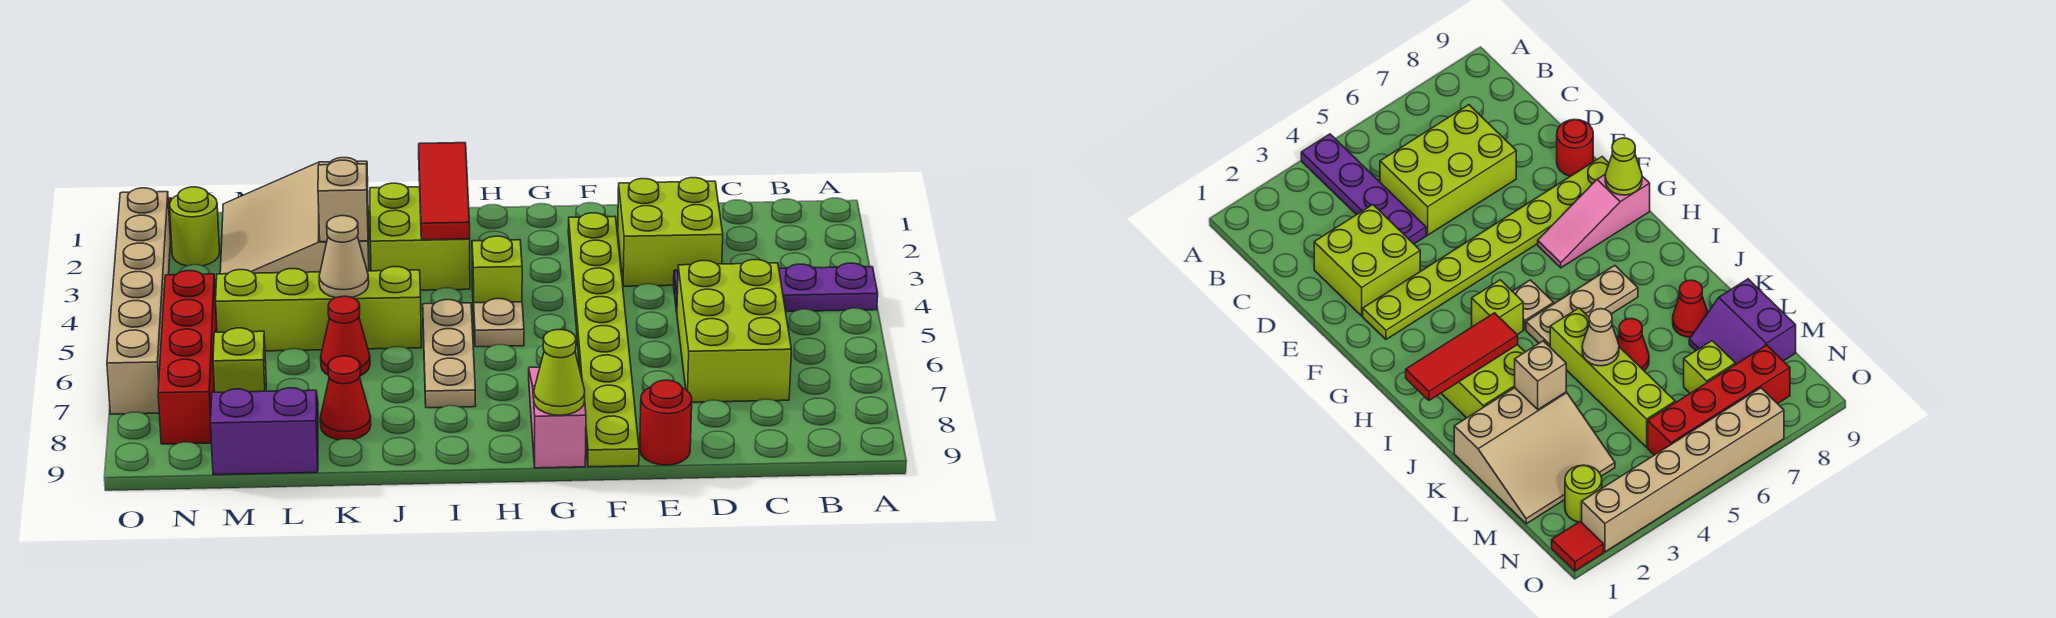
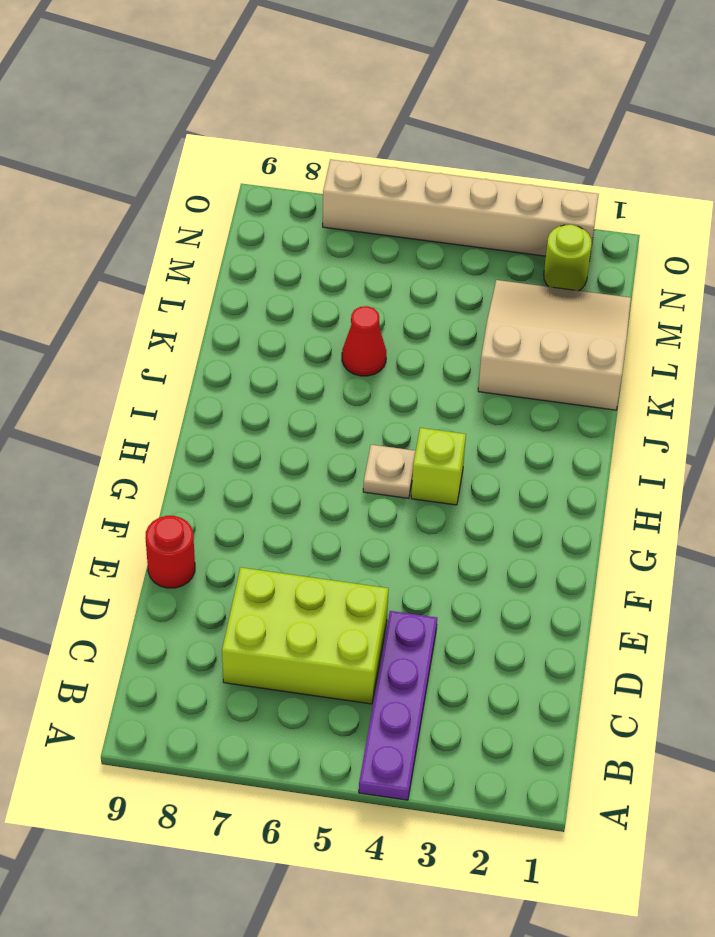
none -> lime brick D2:E3 level 1
none -> lime plate F2:F9 level 1
none -> pink slope G7:G9 level 1 top 9

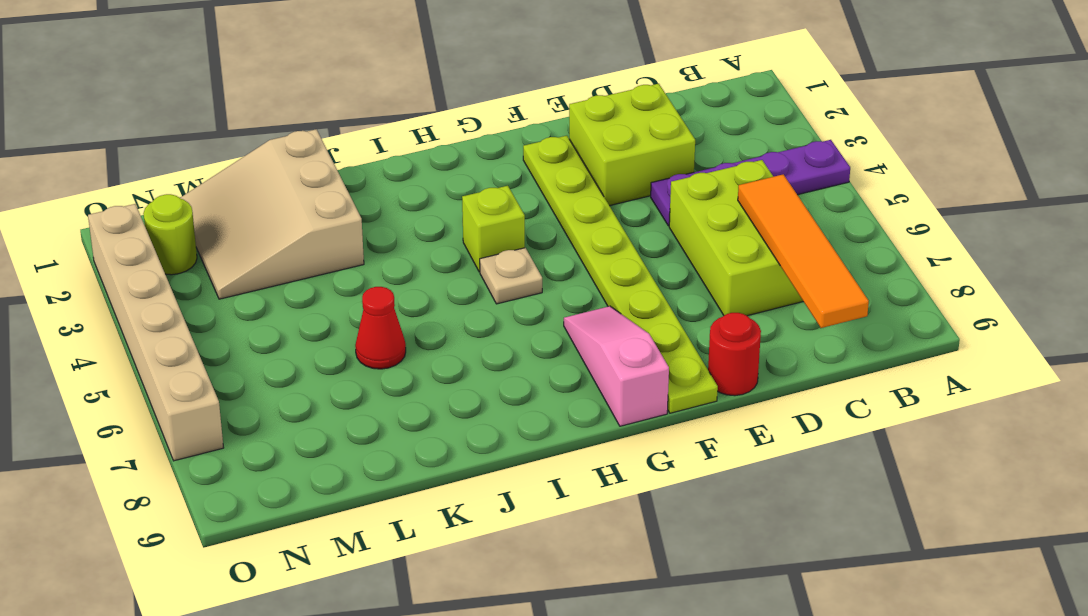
orange tile C6:C9 level 2 -> none
none -> lime brick I2:J3 level 1
none -> tan plate I5:I7 level 1
none -> lime brick J5:M5 level 1

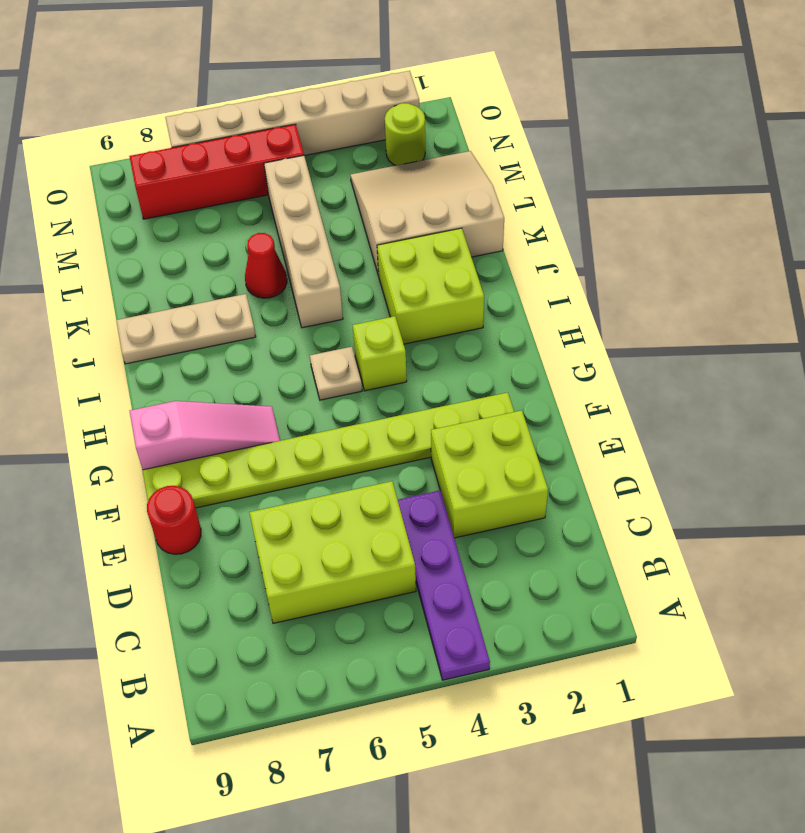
tan brick J5:M5 level 1 -> lime brick J5:M5 level 1
tan plate J7:J9 level 1 -> tan plate I5:I7 level 1
none -> red cone K8 level 1
none -> purple slope L8:M9 level 1 top 9
none -> lime brick M7 level 1

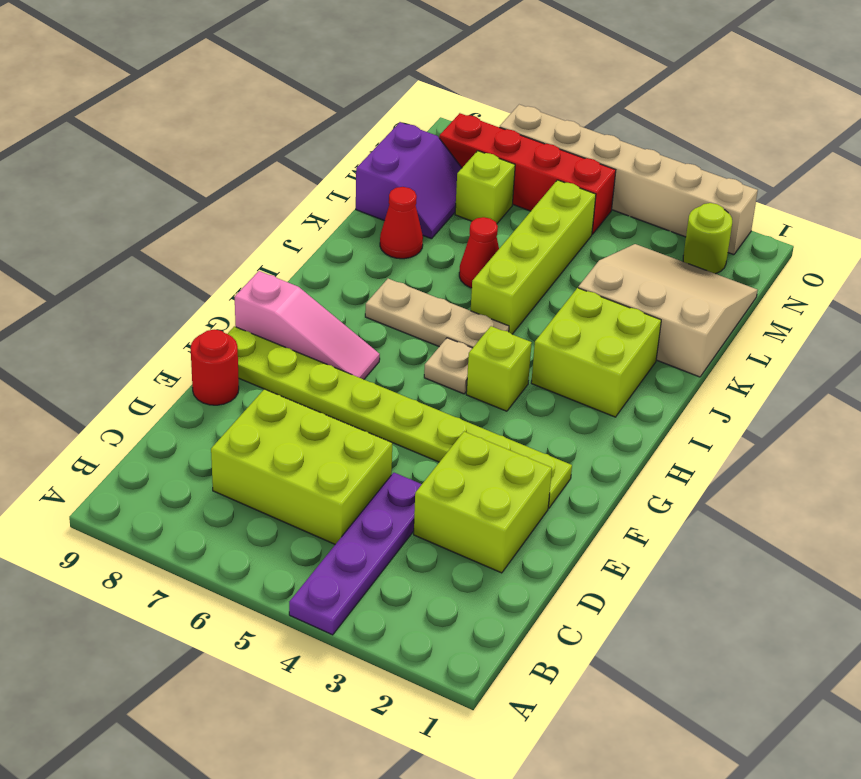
none -> red tile O1 level 1
none -> lime cone G9 level 2
none -> red tile I1:I3 level 2

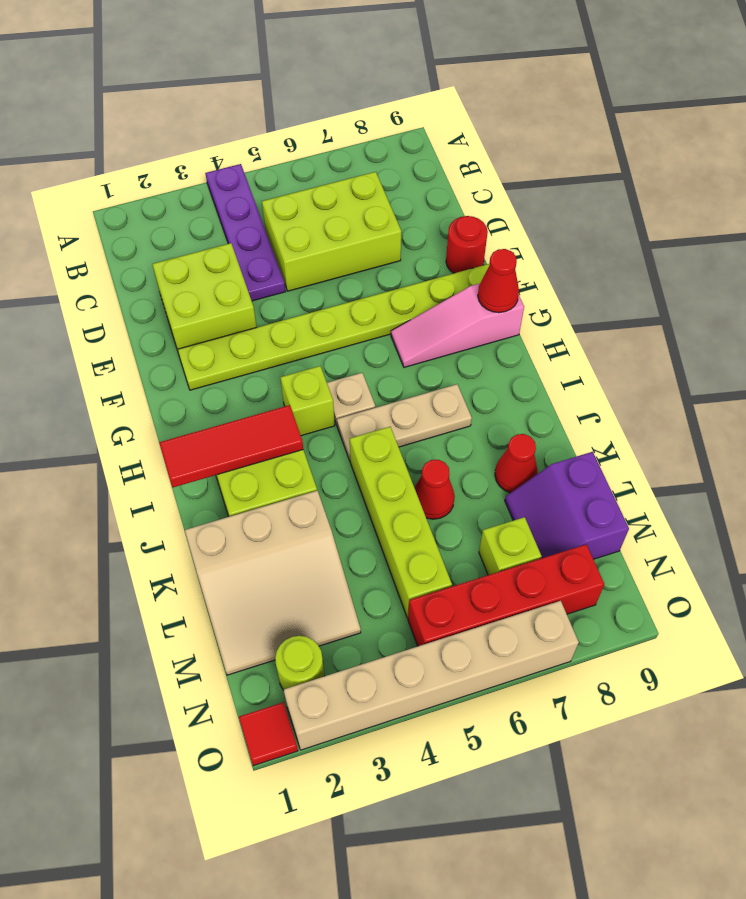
red cone G9 level 2 -> lime cone G9 level 2
none -> tan brick K3 level 2
none -> tan cone K5 level 2

